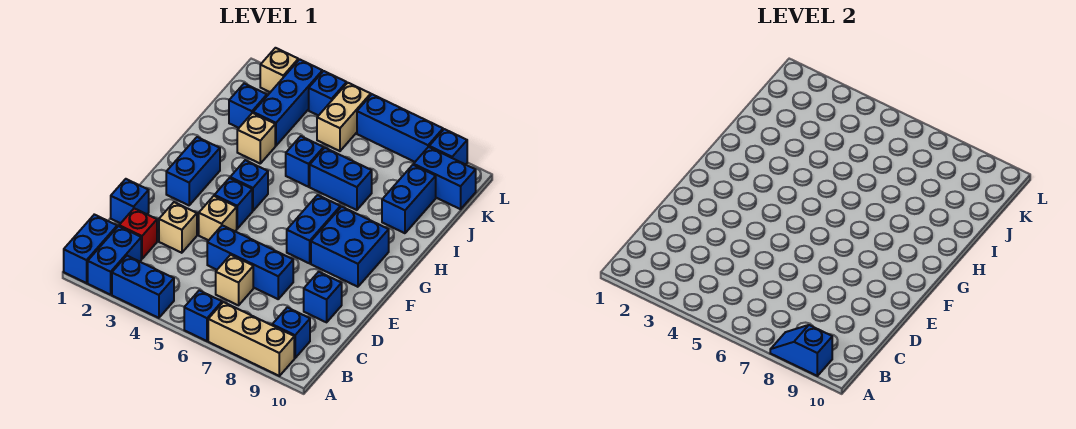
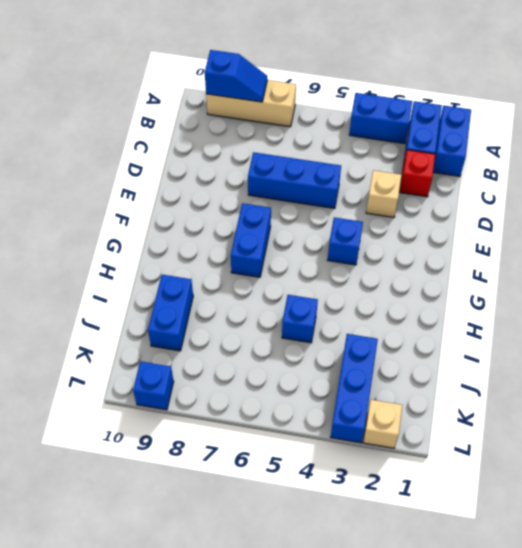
none -> blue brick A6 level 1
none -> blue brick B9 level 1
none -> tan brick C6 level 1
none -> blue brick D1 level 1

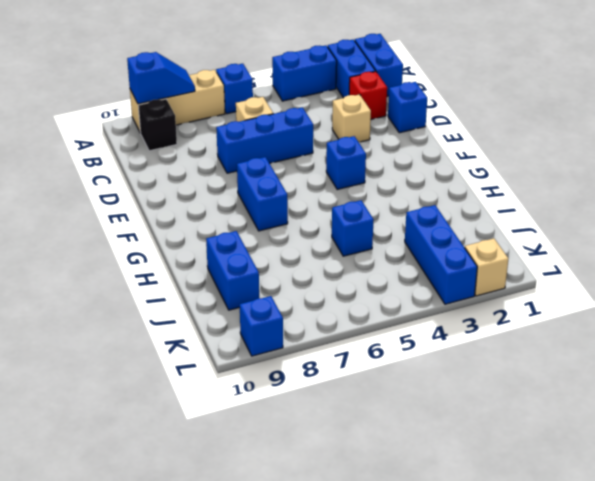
black brick B9 level 1 -> blue brick B9 level 1
none -> blue brick D9 level 1
none -> tan brick E4 level 1
none -> blue brick F2:G2 level 1
none -> blue brick F8:G9 level 1

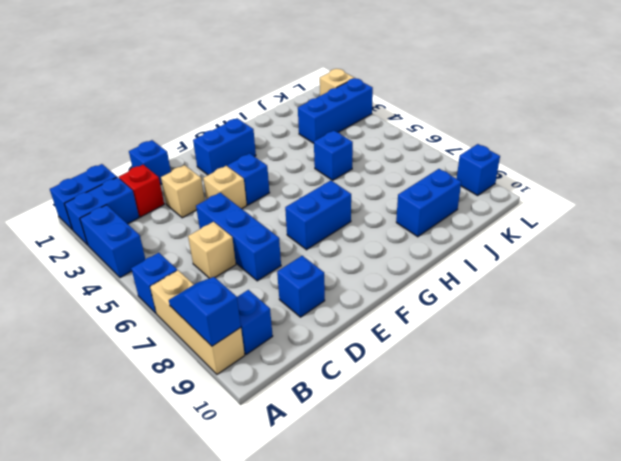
none -> blue brick F8:G9 level 1
none -> blue brick G4 level 1
none -> tan brick I3 level 1
none -> blue brick I6:I7 level 1

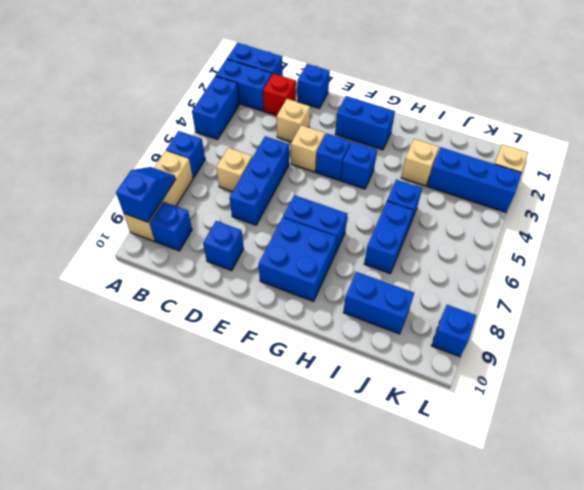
none -> blue brick J2 level 1
none -> tan brick K5:L5 level 1
none -> blue brick K9:K10 level 1
none -> blue brick L4 level 1

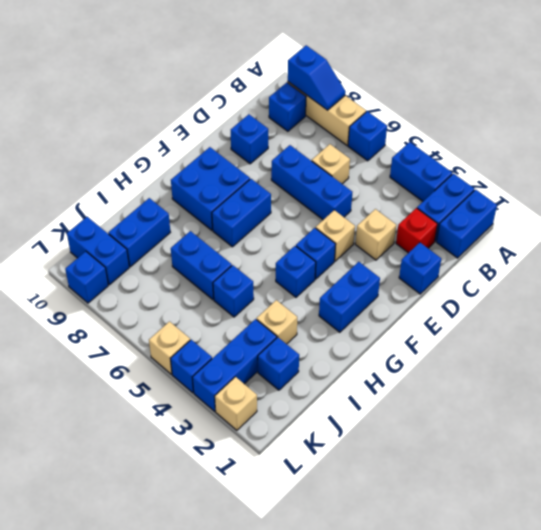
tan brick L5 level 1 -> tan brick K5:L5 level 1
none -> blue brick L6:L8 level 1

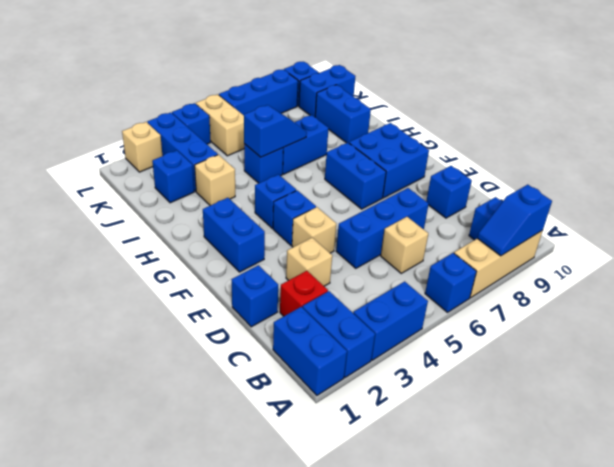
blue slope I5:I6 level 2 top 5 -> none

